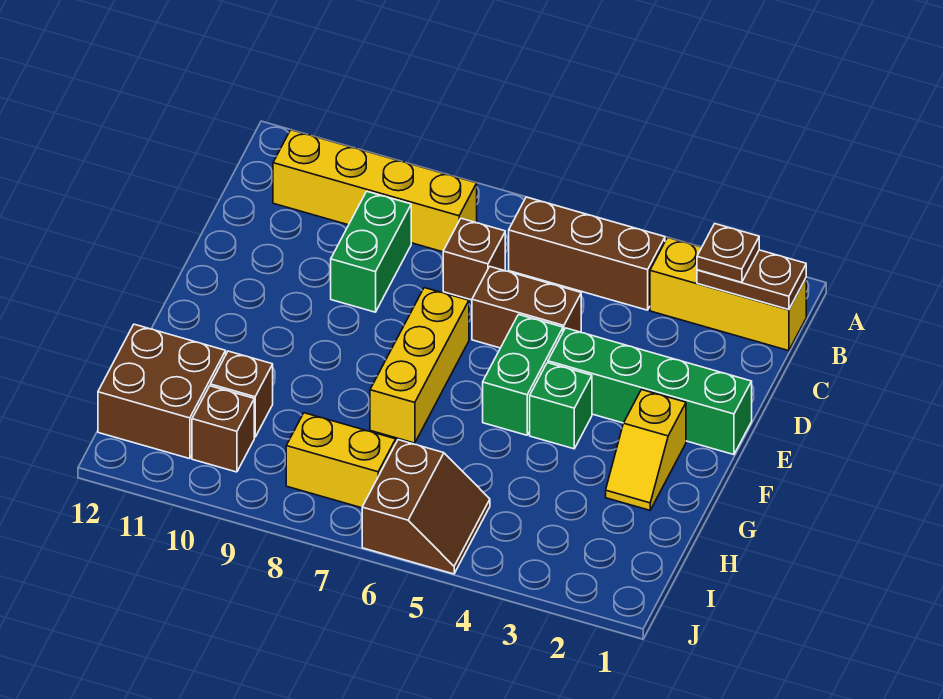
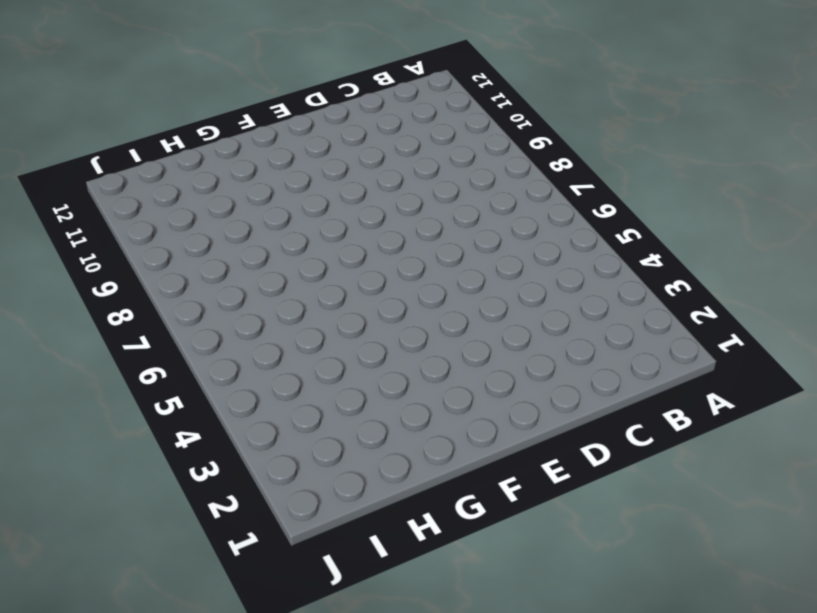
none -> yellow brick B1:B3 level 1
none -> brown brick B4:B6 level 1
none -> yellow brick B8:B11 level 1

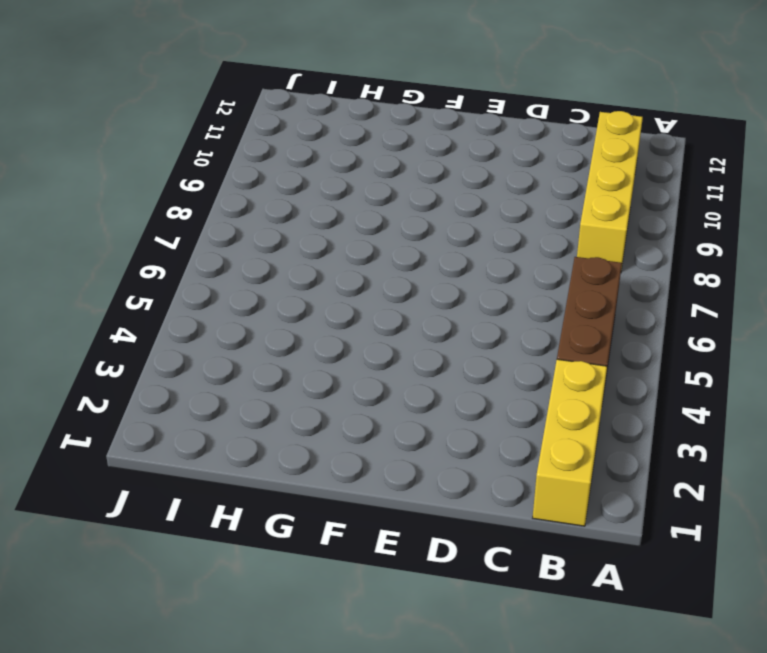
none -> brown brick C7 level 1
none -> green brick C9:D9 level 1
none -> brown brick D5:D6 level 1

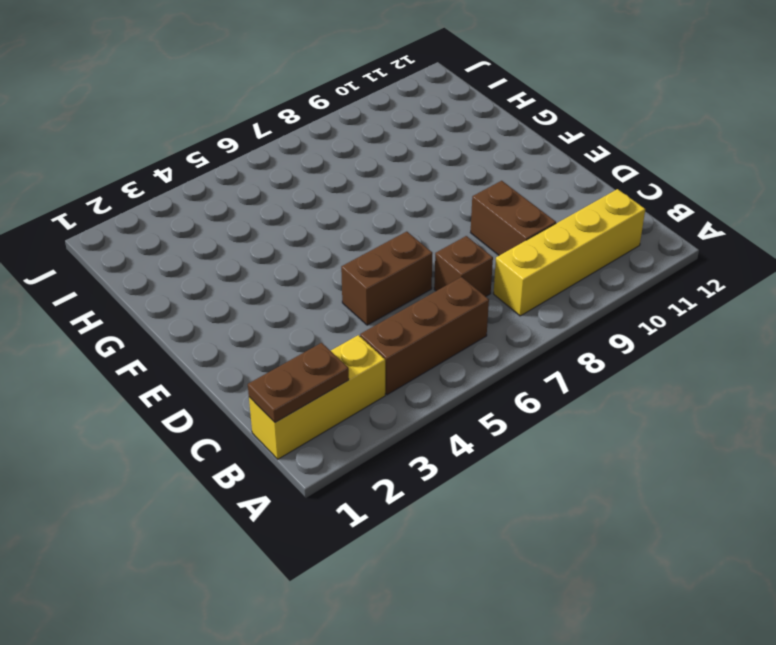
brown brick C9:D9 level 1 -> green brick C9:D9 level 1
none -> green brick E1:E4 level 1
none -> green brick E5:F5 level 1
none -> yellow brick E7:G7 level 1

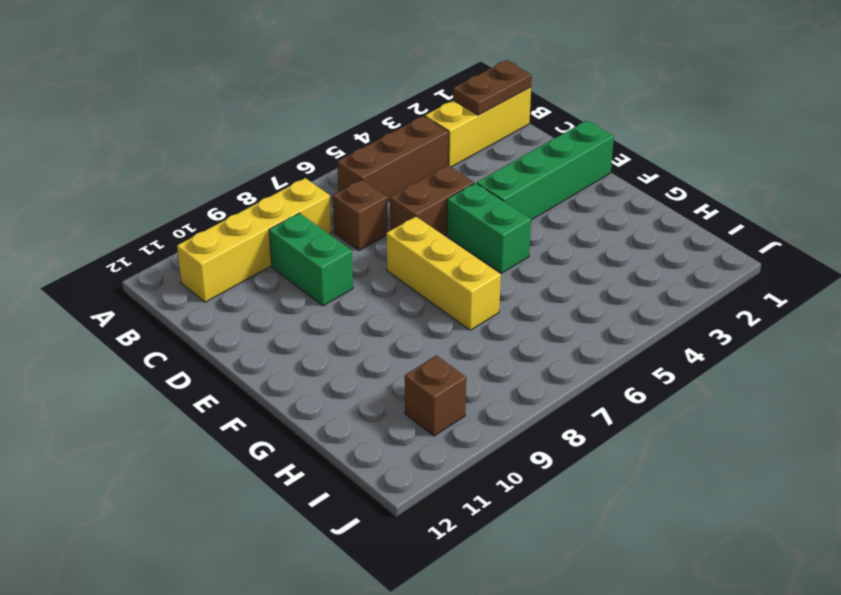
none -> yellow slope F2:G2 level 1 top F
none -> green brick F4 level 1
none -> brown brick H10 level 1

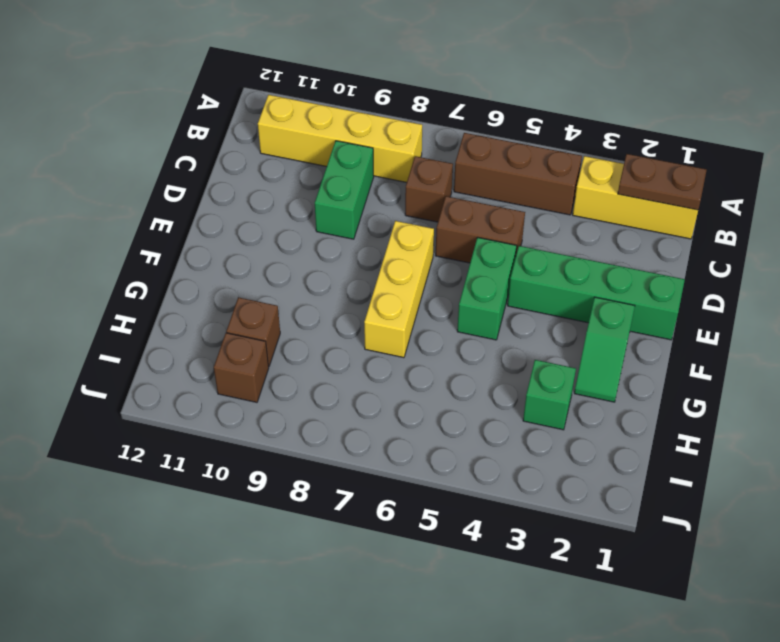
green slope F2:G2 level 1 top F -> yellow slope F2:G2 level 1 top F
green brick H3 level 1 -> green brick F4 level 1
none -> brown brick H11:I12 level 1
none -> brown slope I5:J6 level 1 top 6
none -> yellow brick I7:I8 level 1

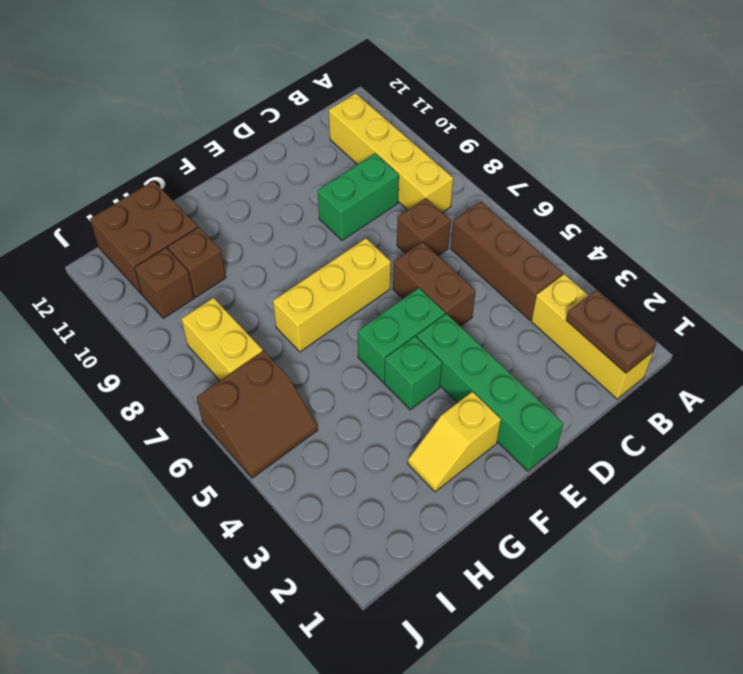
none -> brown plate B2 level 3

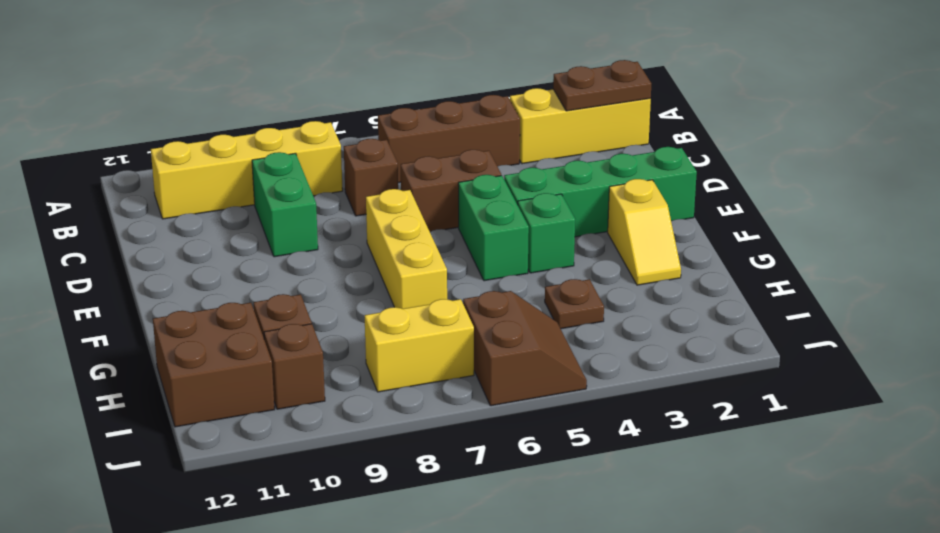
brown plate H4 level 1 -> brown plate B2 level 3

